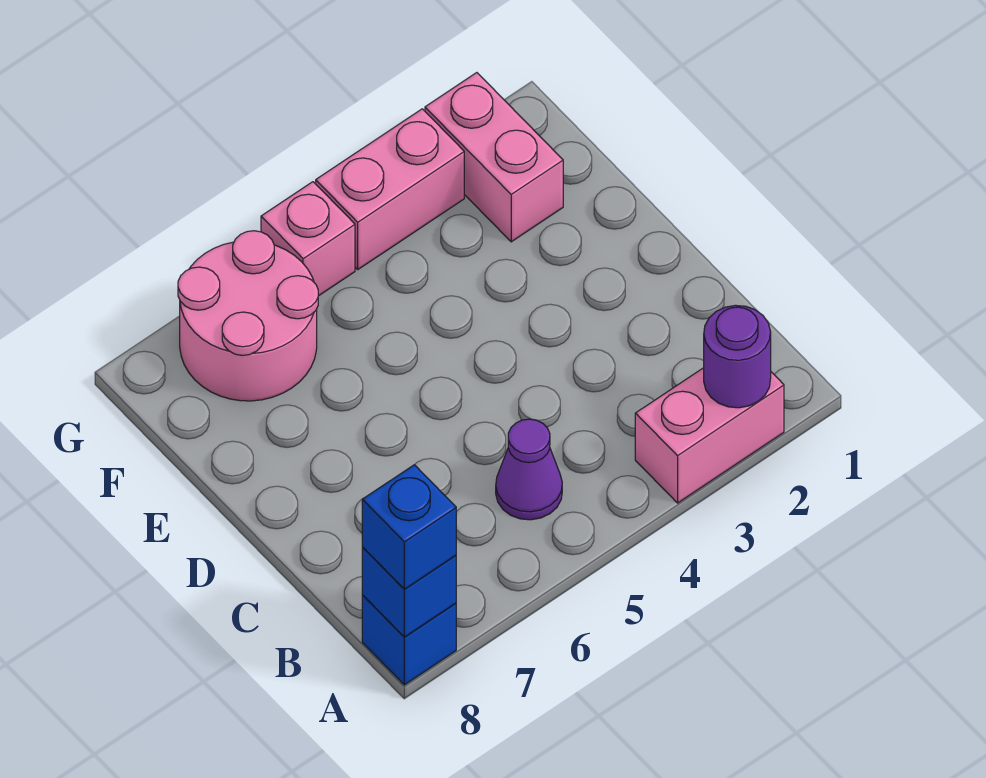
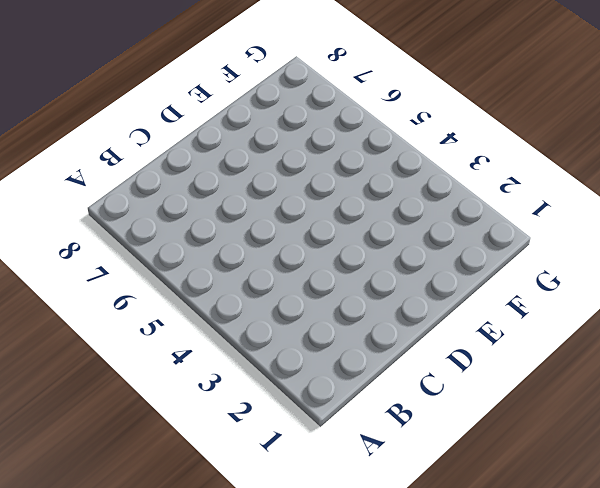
none -> pink brick A2:A3 level 1
none -> blue brick A8 level 1

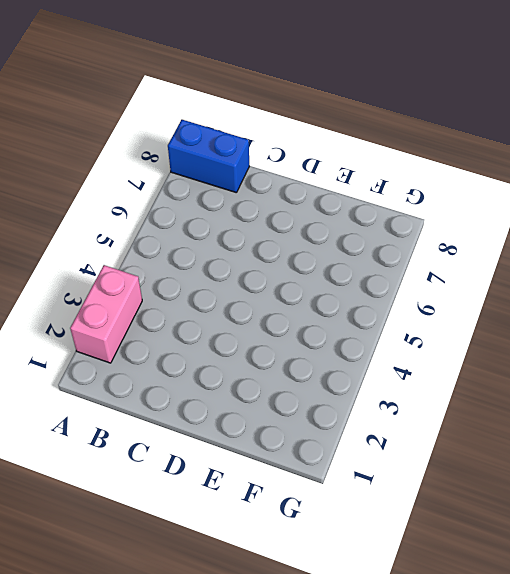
blue brick A8:B8 level 1 -> blue brick A8 level 1
none -> purple cone B5 level 1
none -> pink brick F2:G2 level 1

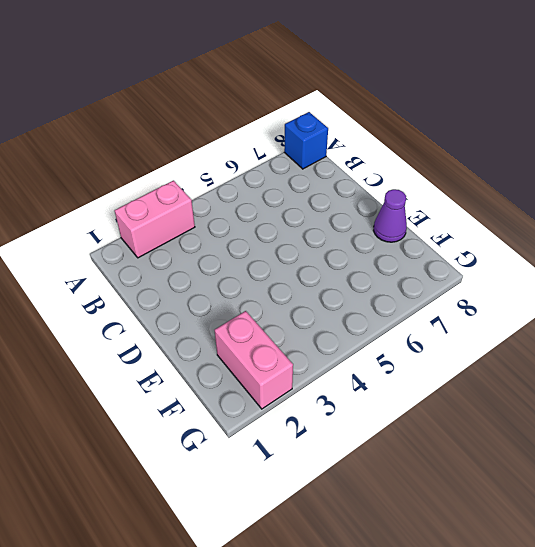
purple cone E8 level 1 -> purple cone B5 level 1
none -> pink round brick F6:G7 level 1
none -> pink brick G3:G4 level 1

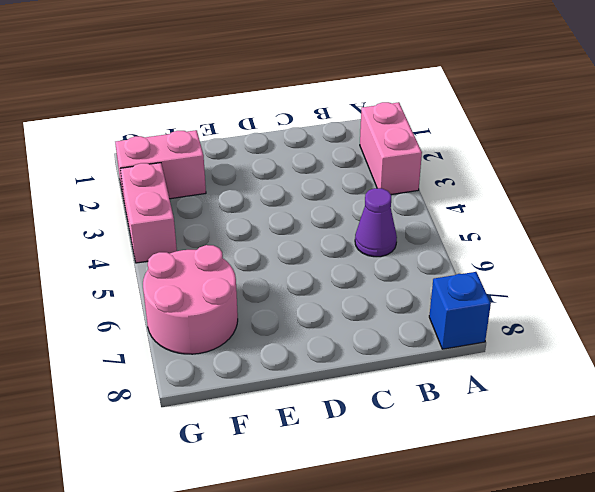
none -> pink brick G5 level 1
none -> purple round brick A2 level 2

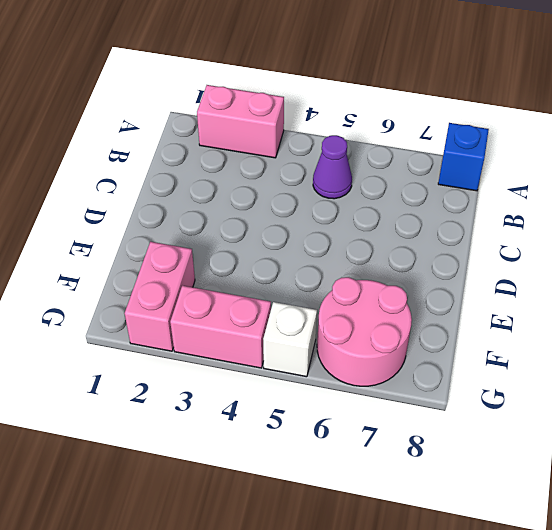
white brick G5 level 1 -> pink brick G5 level 1
none -> purple round brick A2 level 2
none -> blue brick A8 level 2

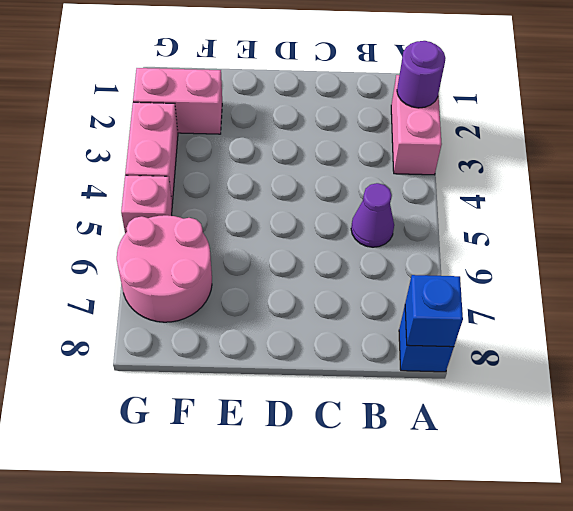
none -> blue brick A8 level 3

